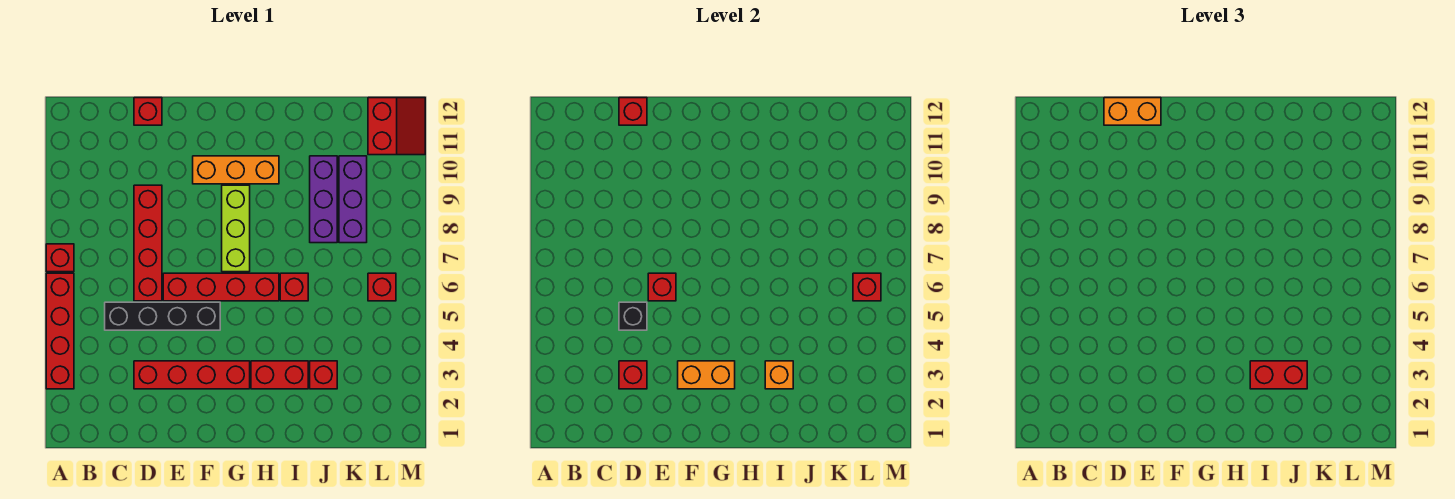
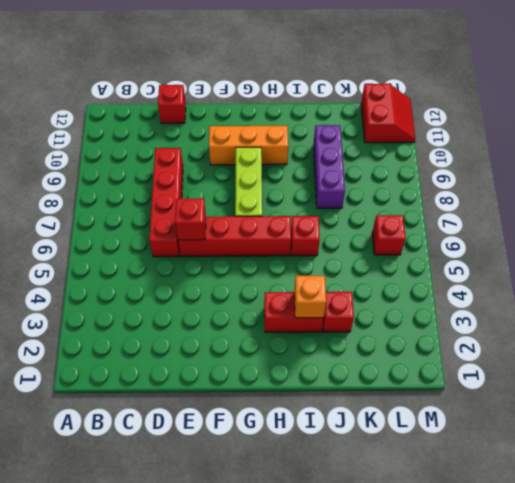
none -> red brick A3:A6 level 1
none -> red brick A7 level 1
none -> black brick C5:F5 level 1

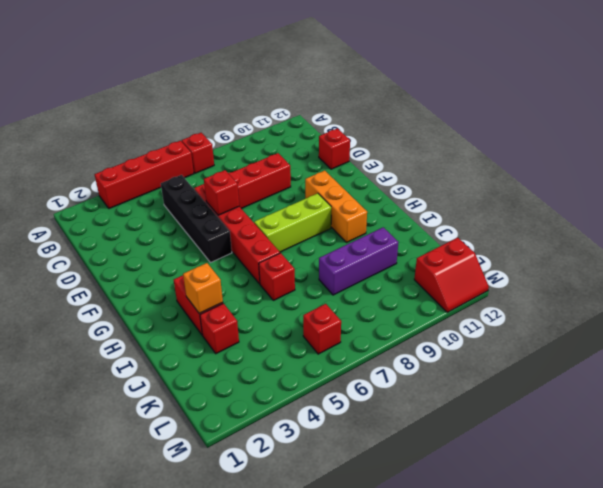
none -> red brick D3:G3 level 1
none -> purple brick K8:K10 level 1
none -> red brick D3 level 2

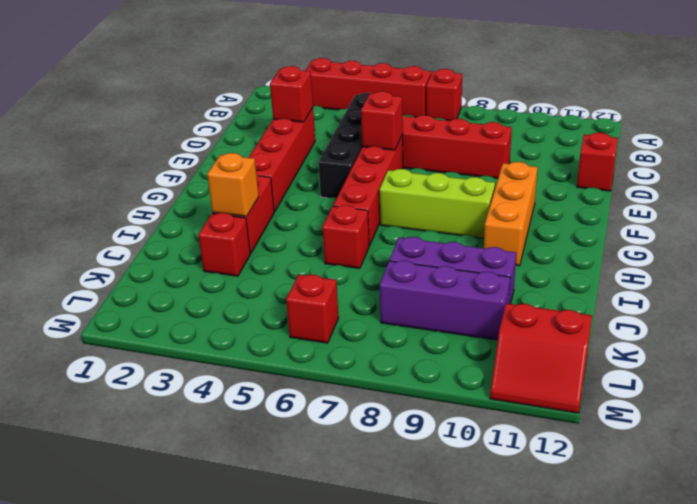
none -> black brick D5 level 2
none -> red brick D12 level 2
none -> orange brick F3:G3 level 2

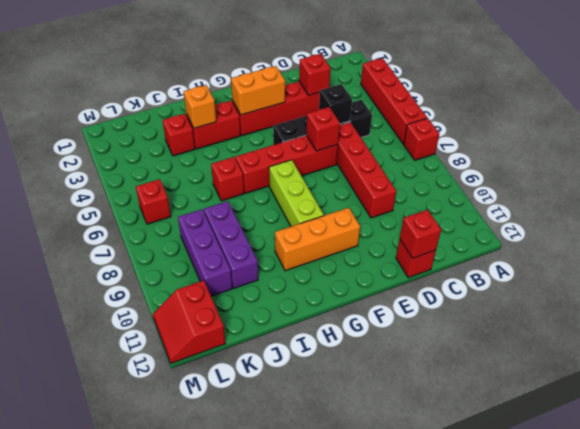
none -> red brick L6 level 2
none -> orange brick D12:E12 level 3
none -> red brick I3:J3 level 3

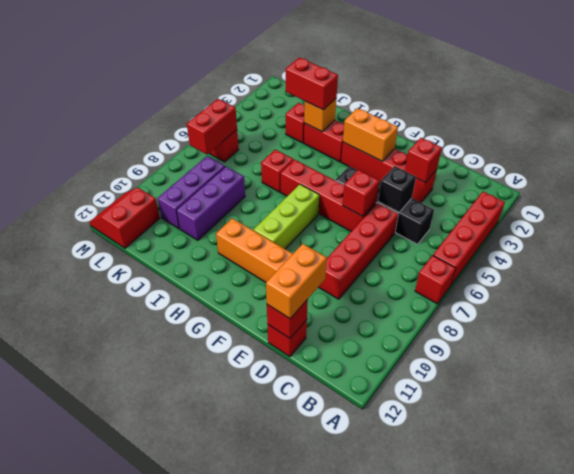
orange brick D11:D12 level 3 -> orange brick D12:E12 level 3
red brick L6:L7 level 2 -> red brick L6 level 2

